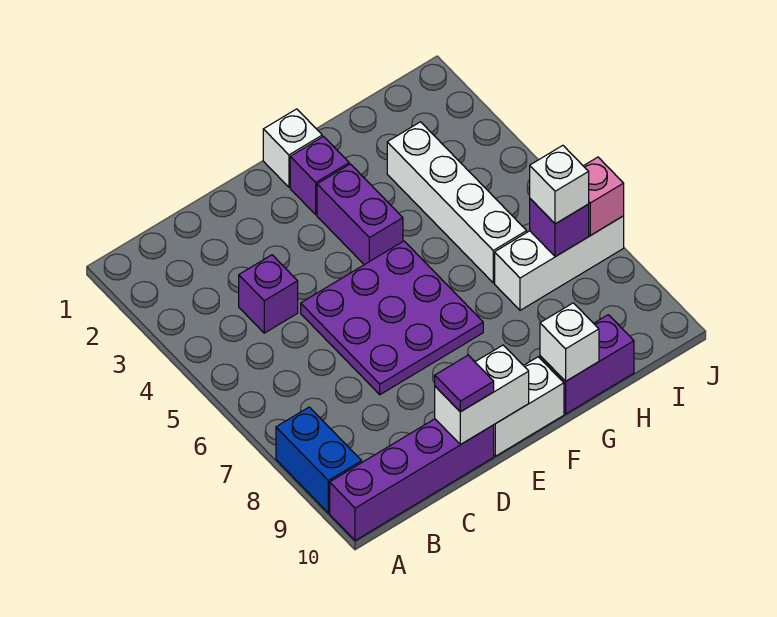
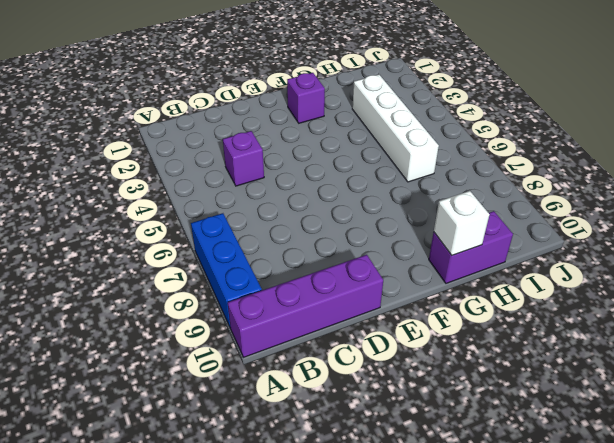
blue brick A7:A9 level 1 -> blue brick A8:A9 level 1
none -> purple plate D5:F7 level 1
none -> white brick E10:F10 level 1
none -> white brick F1 level 1

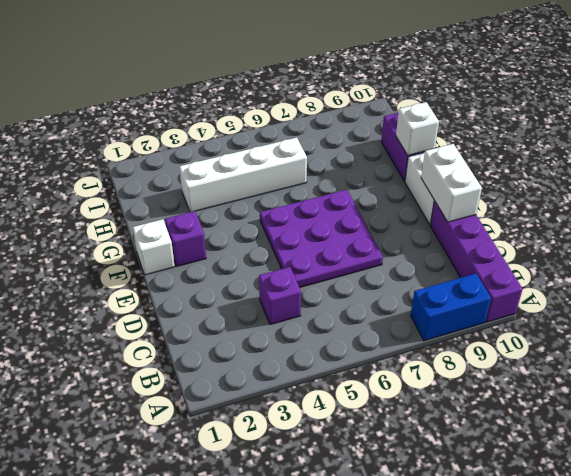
none -> purple brick F3:F4 level 1
none -> white brick H7:J7 level 1
none -> purple brick I7 level 2

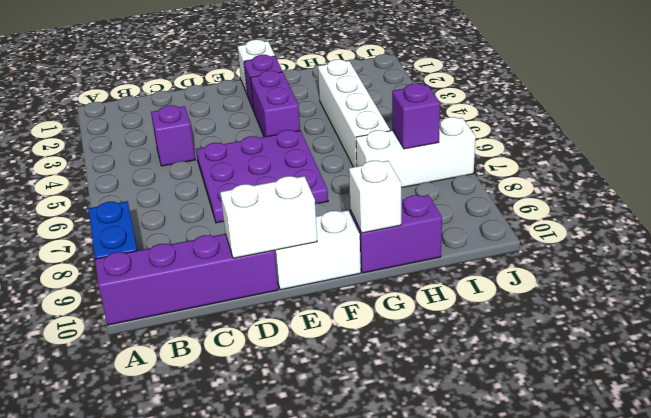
none -> pink brick J7 level 2
none -> purple tile D10 level 3
none -> white brick I7 level 3

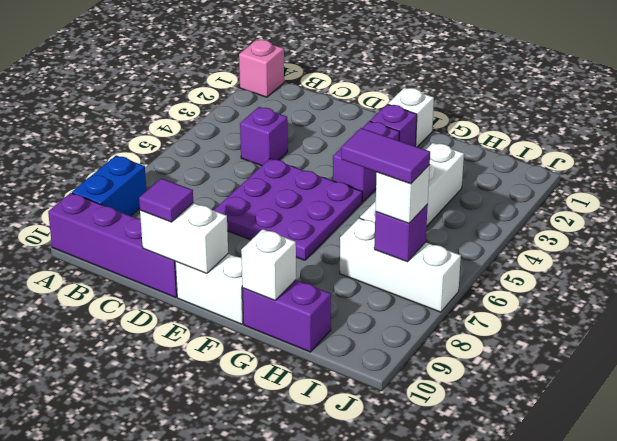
pink brick A1 level 1 -> pink brick J7 level 2
purple tile H7:I7 level 4 -> none

